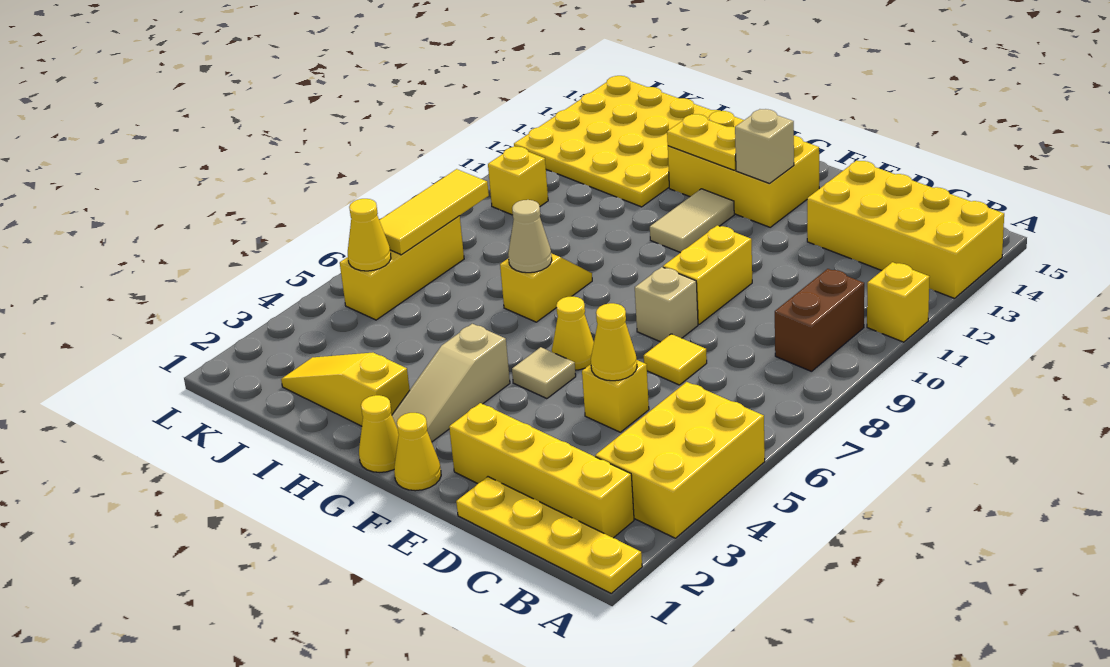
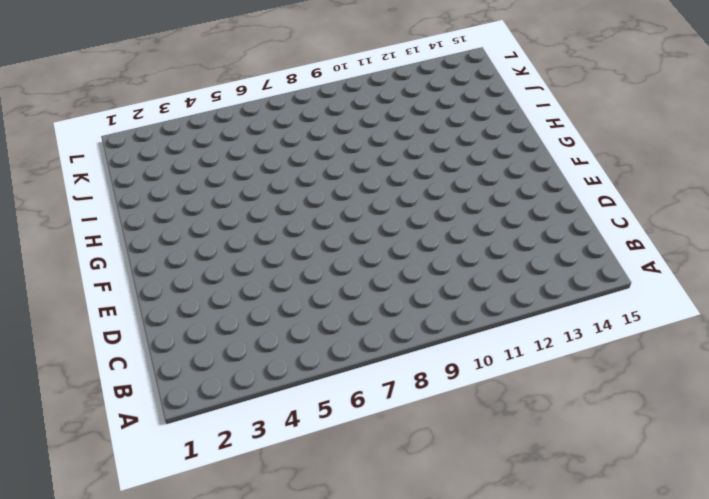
none -> yellow plate A1:D1 level 1
none -> yellow brick A3:B5 level 1
none -> yellow brick A11 level 1

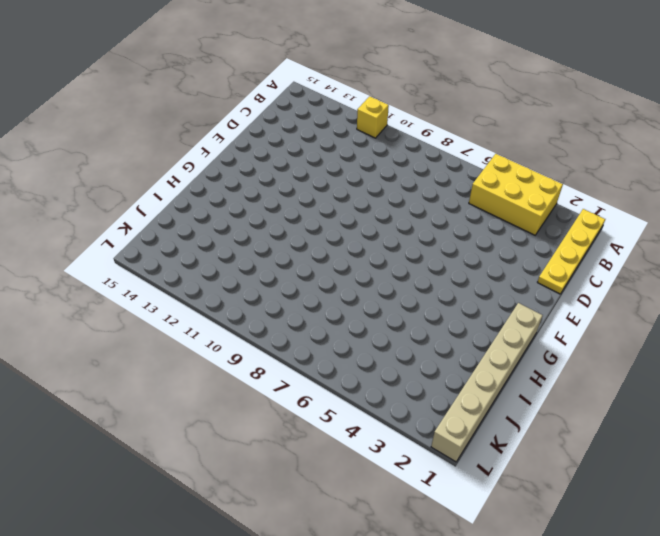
tan brick G1:L1 level 1 -> yellow cone G1 level 1
none -> yellow brick A13:D14 level 1
none -> yellow brick B2:E2 level 1
none -> brown brick B9:B10 level 1

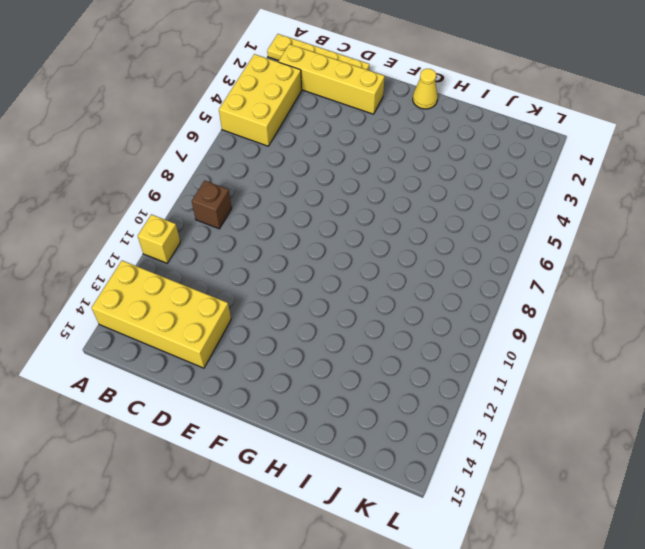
brown brick B9 level 1 -> brown brick B9:B10 level 1
none -> yellow brick D5 level 1
none -> yellow tile D7 level 1
none -> tan brick E8 level 1

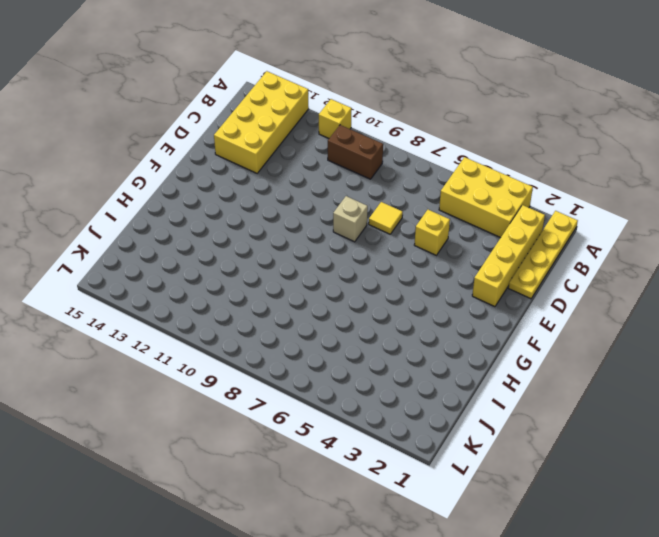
none -> yellow brick E9:E10 level 1
none -> yellow cone F1 level 1
none -> tan tile F5 level 1

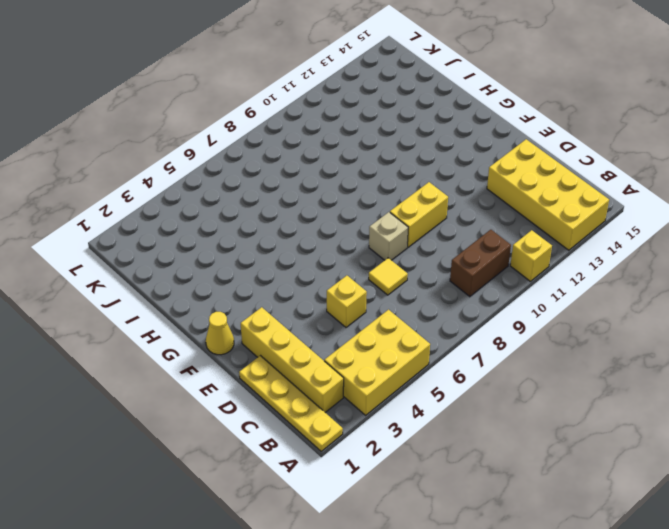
none -> tan tile F5 level 1
none -> yellow cone F6 level 1
none -> yellow brick F13:H14 level 1

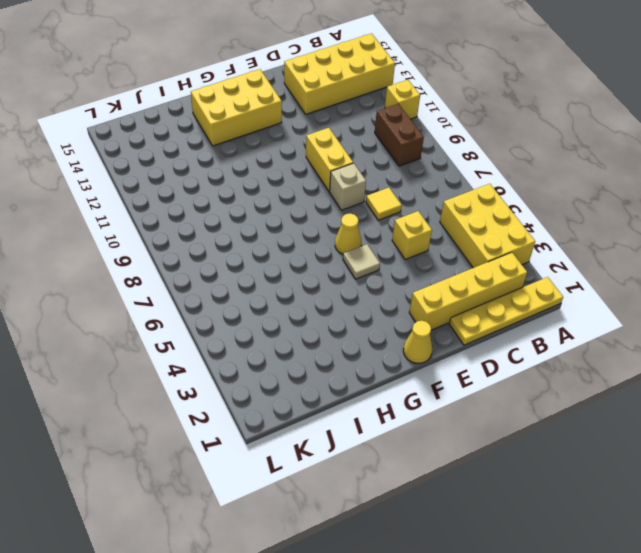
none -> yellow cone G1 level 1
none -> tan slope G2:G4 level 1 top 4
none -> tan tile G11:G12 level 1

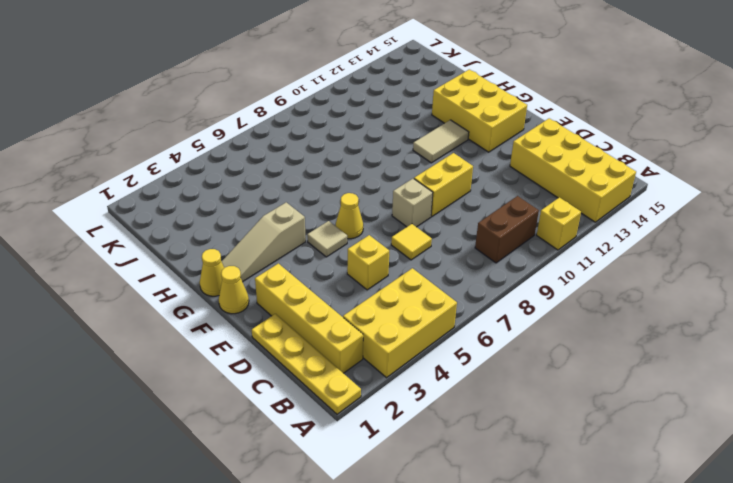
none -> yellow slope H2:J2 level 1 top H
none -> yellow slope H7:H8 level 1 top 7
none -> yellow plate I12:L15 level 1

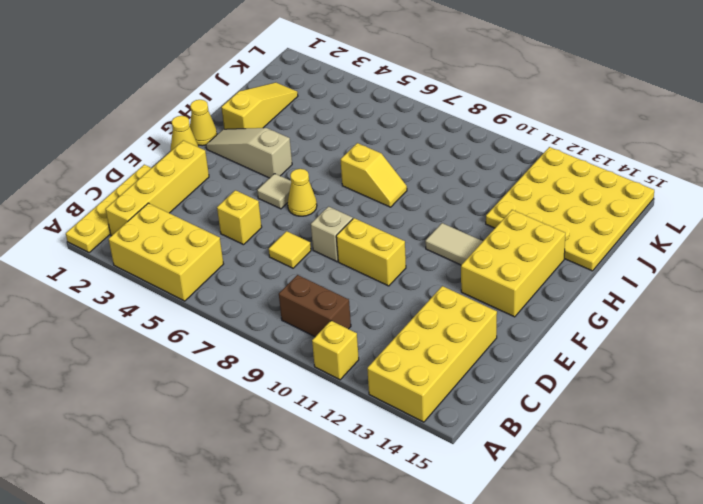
none -> yellow brick K5:K7 level 1
none -> yellow brick K10 level 1
none -> yellow cone D5 level 2

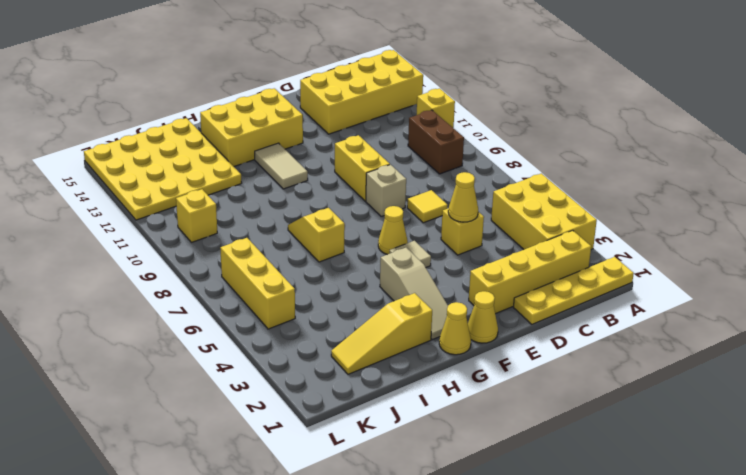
none -> tan brick F13 level 2
none -> yellow plate G13:H13 level 2
none -> tan cone H7 level 2

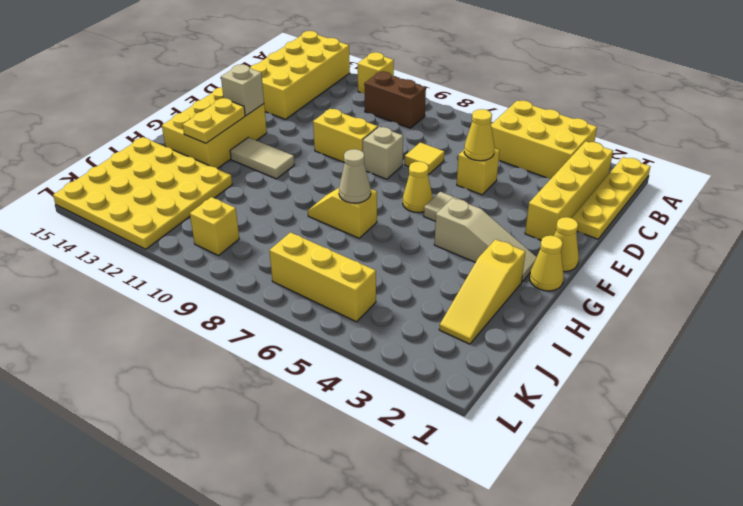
none -> yellow cone K5 level 2
none -> yellow tile K6:K8 level 2

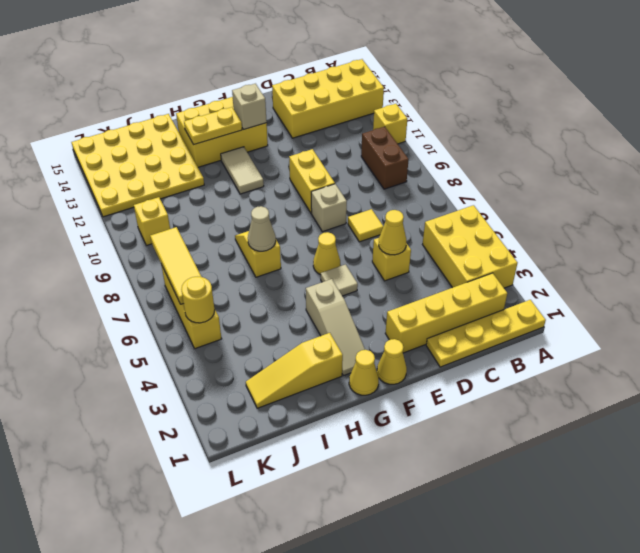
yellow round brick K5 level 2 -> yellow cone K5 level 2

